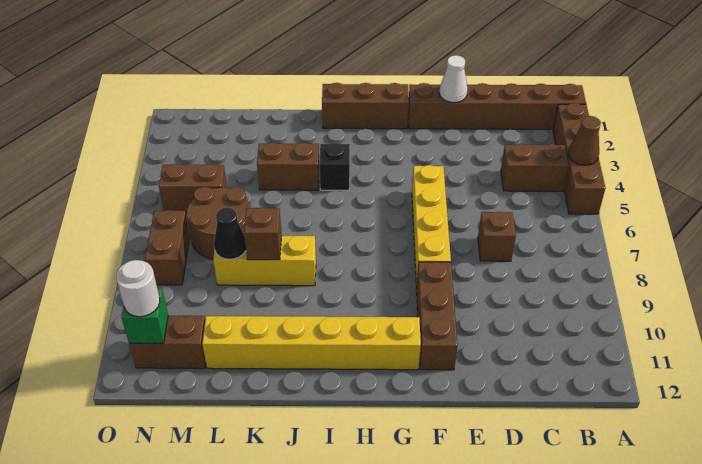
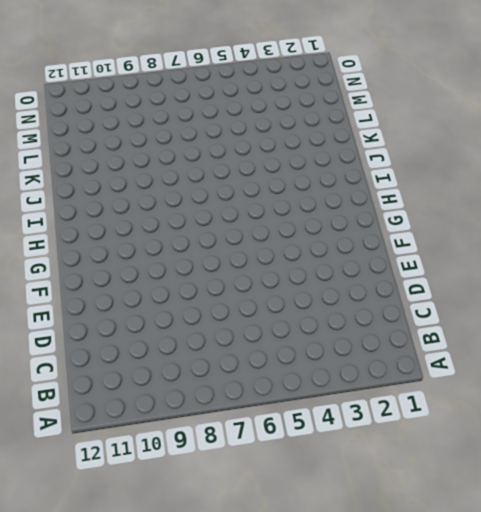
none -> brown brick A1:F1 level 1
none -> brown brick A2:A5 level 1
none -> brown brick B4:C4 level 1

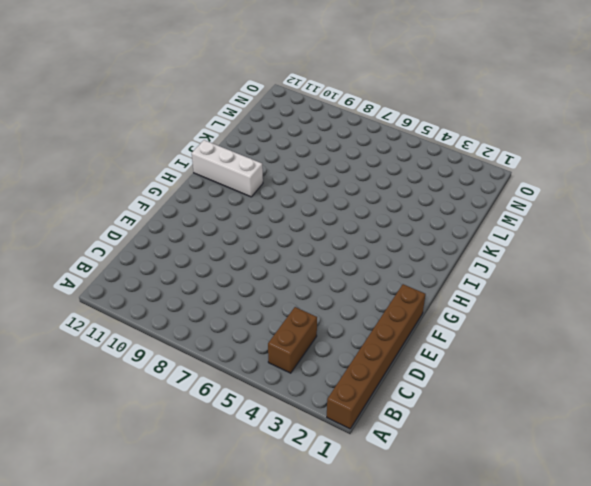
white brick I10:I12 level 1 -> yellow brick G11:L11 level 1
none -> brown brick A2:A5 level 1
none -> brown brick D7 level 1
none -> yellow brick F5:F8 level 1

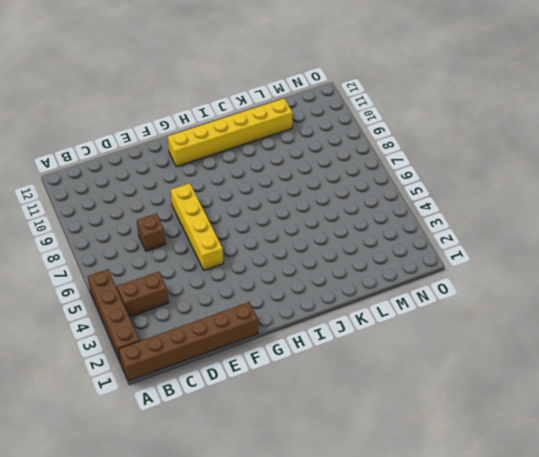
none -> brown brick F9:F11 level 1
none -> brown brick G1:I1 level 1
none -> black brick I4 level 1

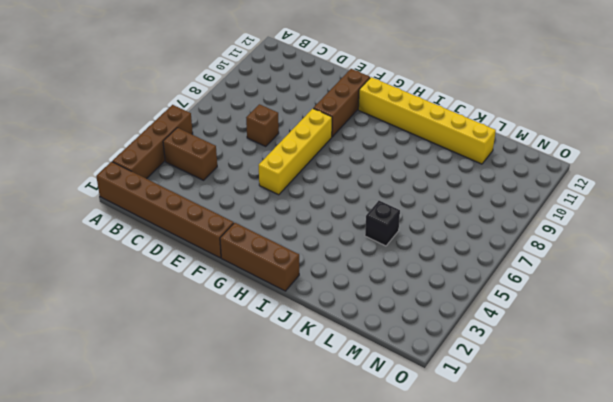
black brick K5 level 1 -> black brick I4 level 1
none -> brown brick J4:K4 level 1
none -> yellow brick J8:L8 level 1
none -> brown round brick L6:M7 level 1

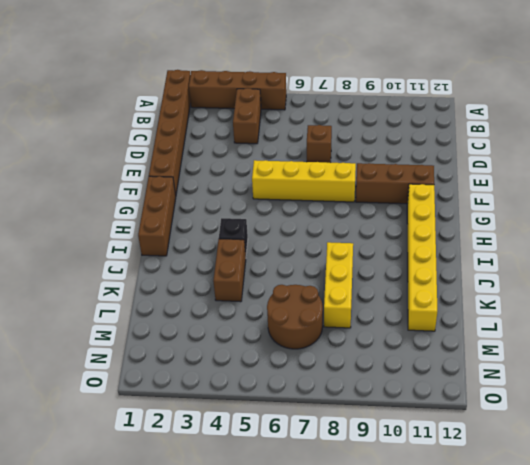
none -> brown brick M5:N5 level 1
none -> brown brick M11:N11 level 1
none -> brown brick N7:N8 level 1

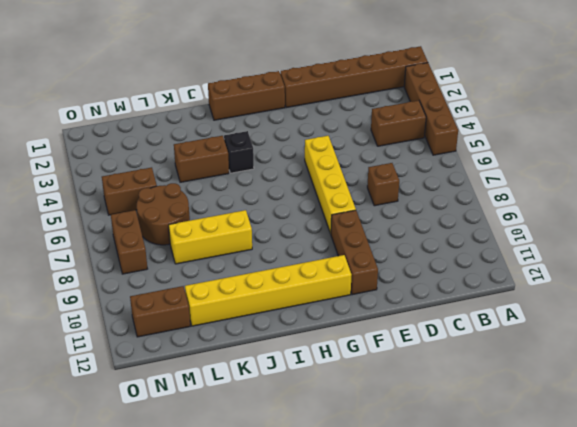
none -> brown cone A4 level 2
none -> white cone E1 level 2
none -> brown brick K8 level 2

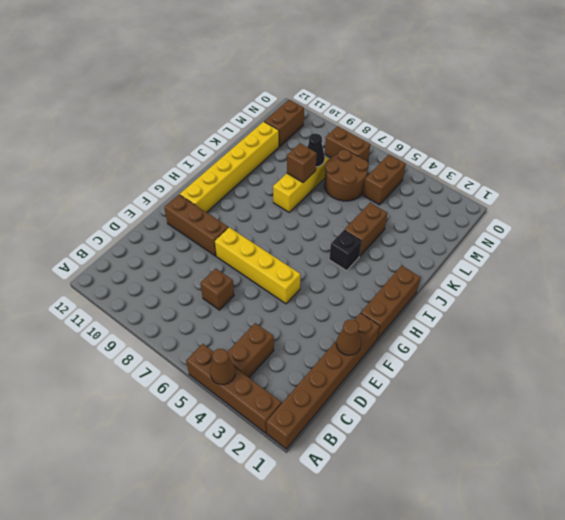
brown cone E1 level 2 -> white cone E1 level 2
none -> green brick N11 level 2
none -> white round brick N11 level 3

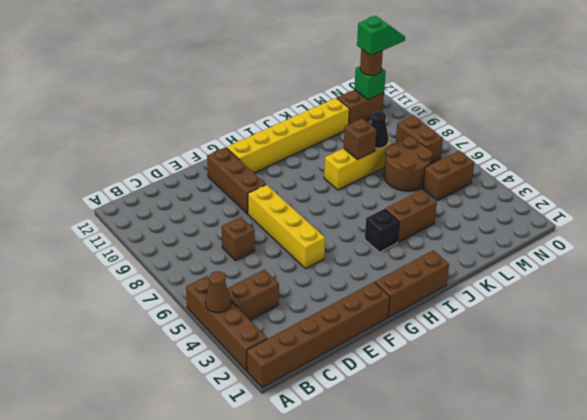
brown round brick N11 level 3 -> white round brick N11 level 3
green slope N11:O11 level 4 top N -> none
none -> white cone E1 level 2

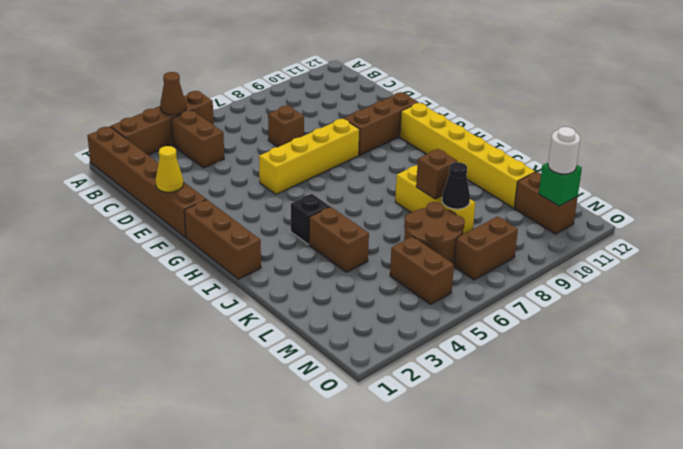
yellow cone E1 level 2 -> white cone E1 level 2

